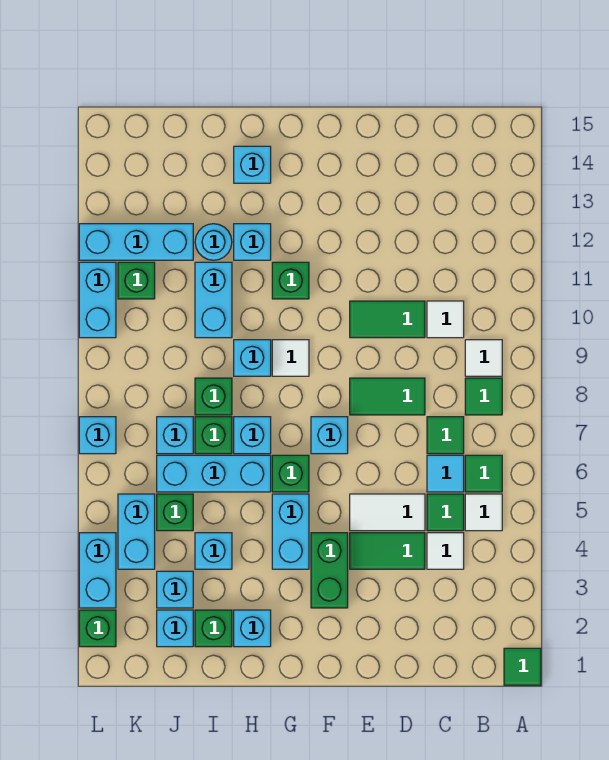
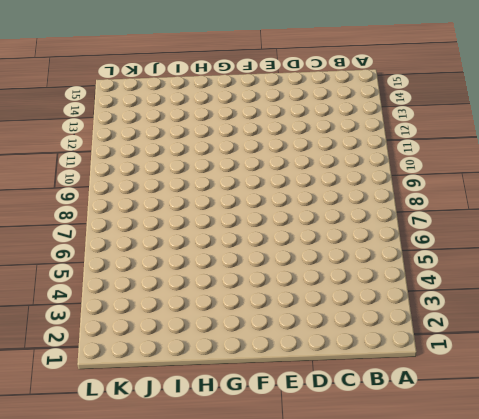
none -> green tile A1 level 1
none -> white tile B5 level 1
none -> green tile B6 level 1
none -> green tile B8 level 1

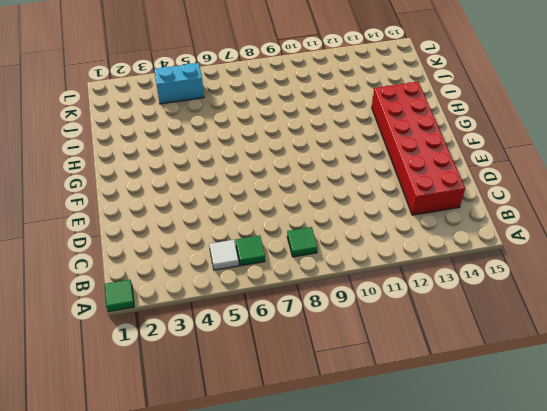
red brick C13:H14 level 1 -> cyan brick H14 level 1
none -> white tile B9 level 1
none -> white tile C4 level 1
none -> green tile C5 level 1
none -> cyan tile C6 level 1

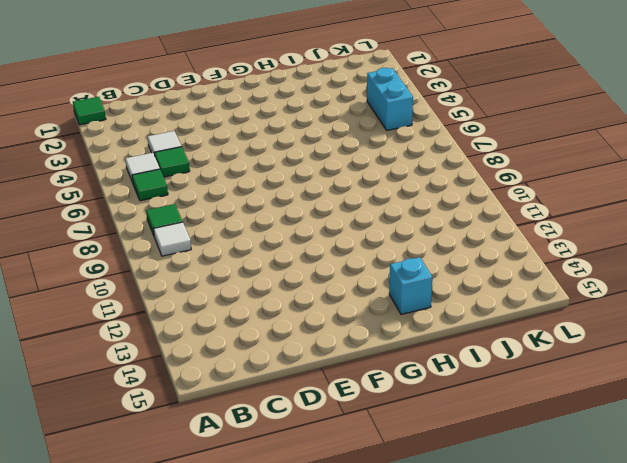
none -> cyan tile C6 level 1
none -> green tile C7 level 1
none -> white tile C10 level 1
none -> green tile D4:E4 level 1

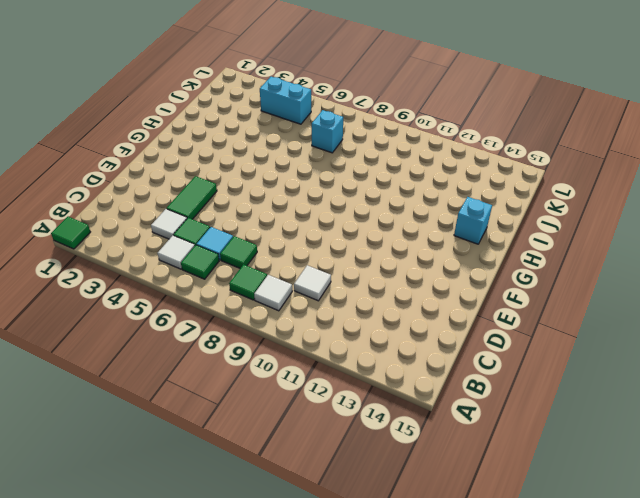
none -> white tile D5:E5 level 1
none -> green tile D8:E8 level 1
none -> green tile D10:E10 level 1
none -> green brick F3:F4 level 1

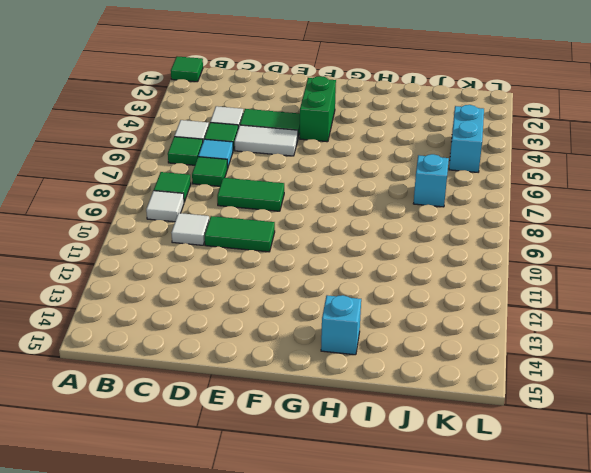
none -> cyan brick F7 level 1
none -> cyan brick G4:G5 level 1
none -> green brick G6 level 1
none -> white tile G9 level 1

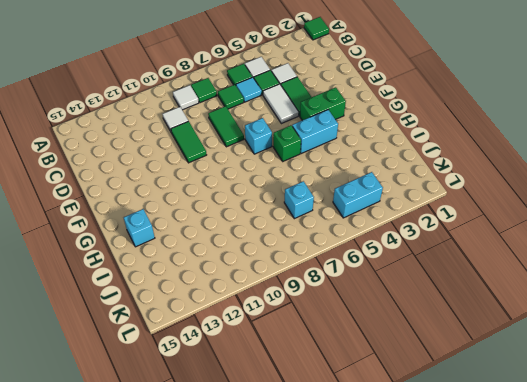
none -> white tile G9 level 1
none -> green brick G11 level 1
none -> cyan brick H2 level 1
none -> cyan brick H6:J6 level 1

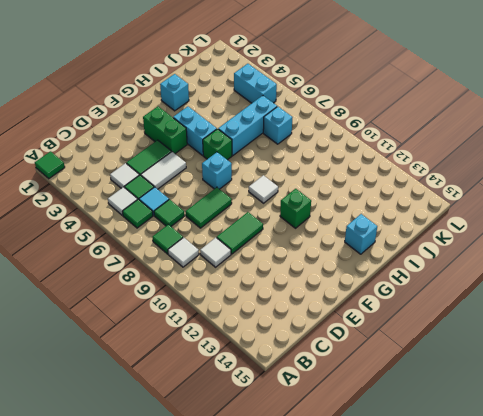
none -> cyan brick H7 level 1
none -> cyan brick H9 level 1
none -> cyan brick H12 level 1
none -> green brick I2 level 1

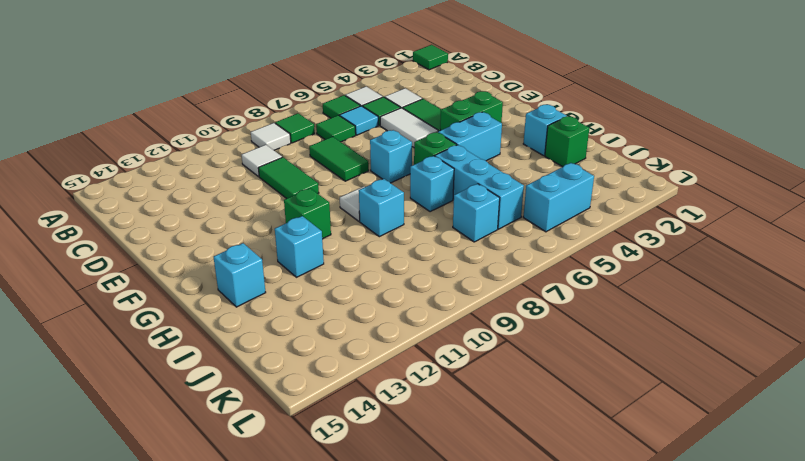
none -> cyan brick I4 level 1
none -> green brick I7 level 1
none -> green brick I8 level 1
none -> cyan brick I10:I11 level 1

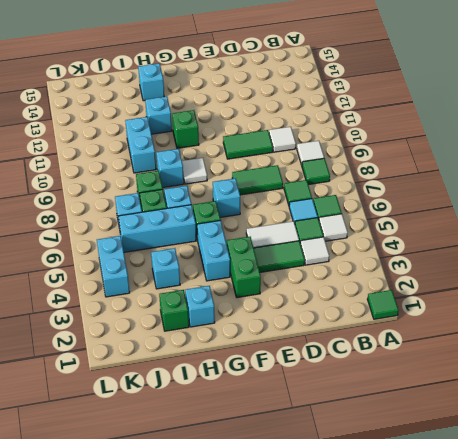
none -> cyan round brick I12 level 1
none -> cyan brick J2 level 1
none -> cyan brick J3 level 1
none -> green brick J5 level 1

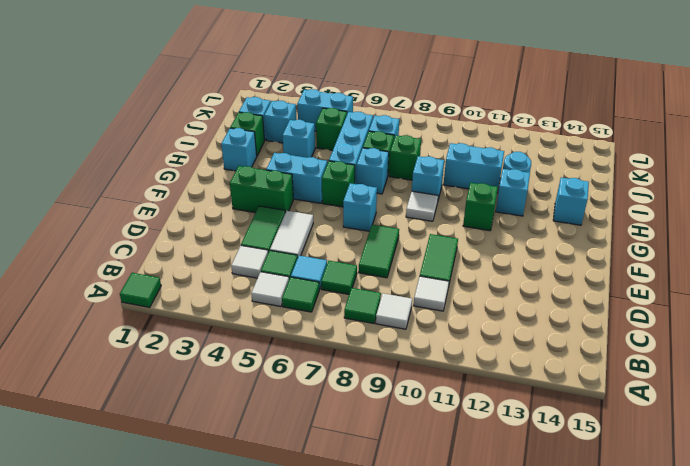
none -> cyan brick J12:L12 level 1
none -> green brick K11 level 1
none -> green brick L2 level 1
none -> cyan brick L3:L4 level 1

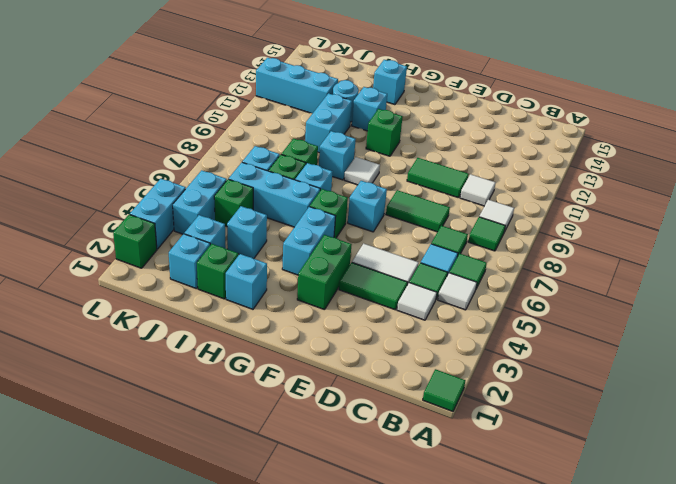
none -> green brick K11 level 1
none -> cyan brick L7 level 1
none -> cyan brick L10:L11 level 1

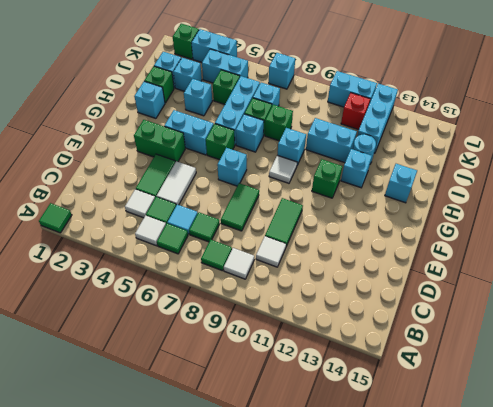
red brick K11 level 1 -> green brick K11 level 1

